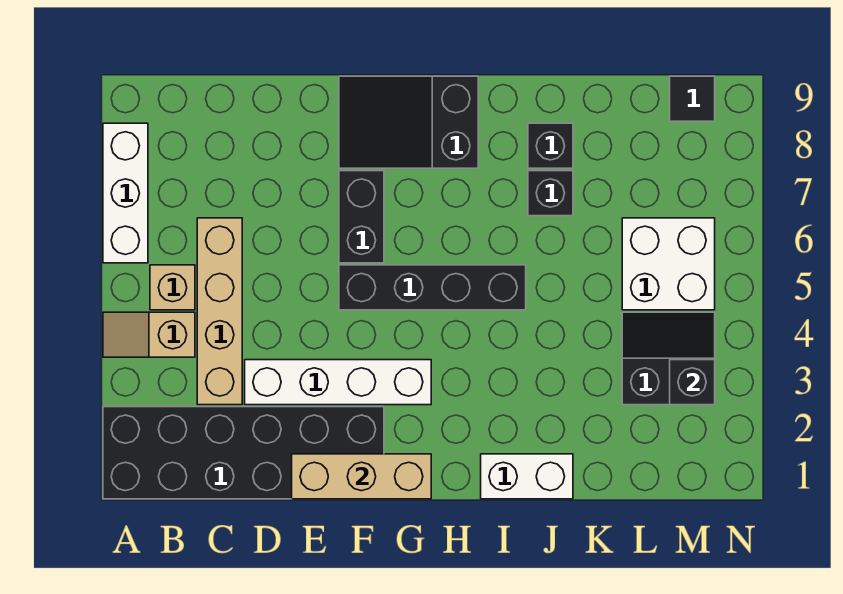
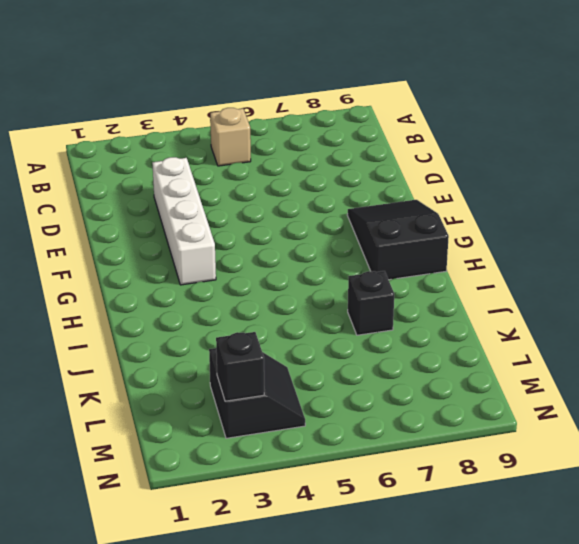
none -> black brick A1:F2 level 1
none -> tan slope A4:B4 level 1 top B
none -> white brick A6:A8 level 1

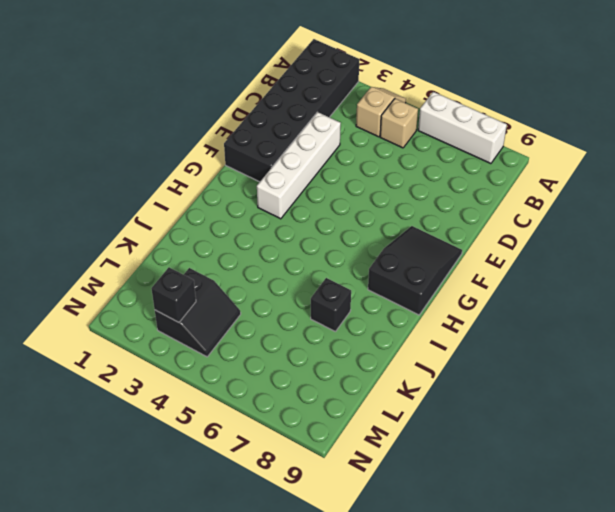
none -> tan brick C3:C6 level 1
none -> black brick F5:I5 level 1
none -> black brick F6:F7 level 1

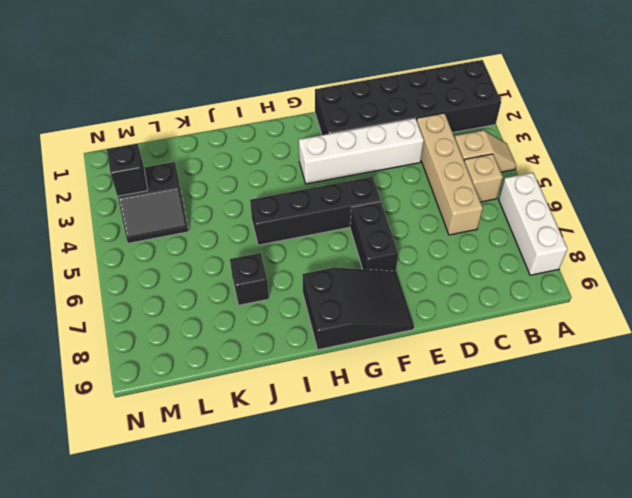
none -> white brick I1:J1 level 1
none -> black brick J8 level 1
none -> white brick L5:M6 level 1

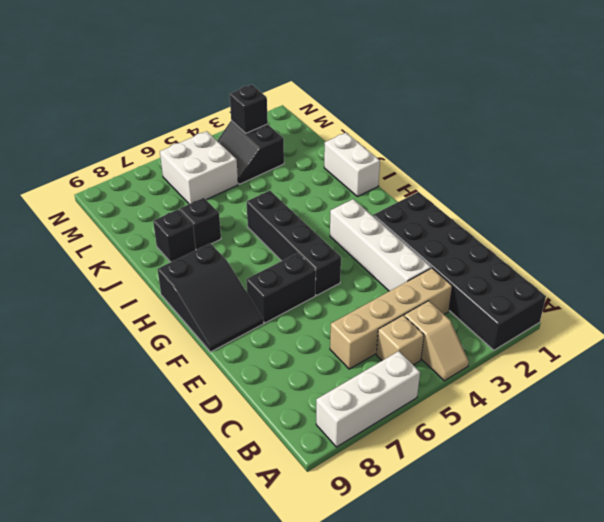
none -> black tile M9 level 1
none -> tan brick E1:G1 level 2

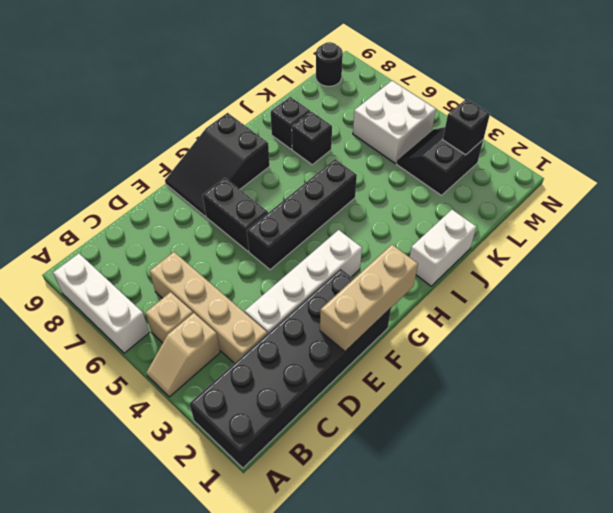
black round brick M9 level 1 -> black tile M9 level 1

